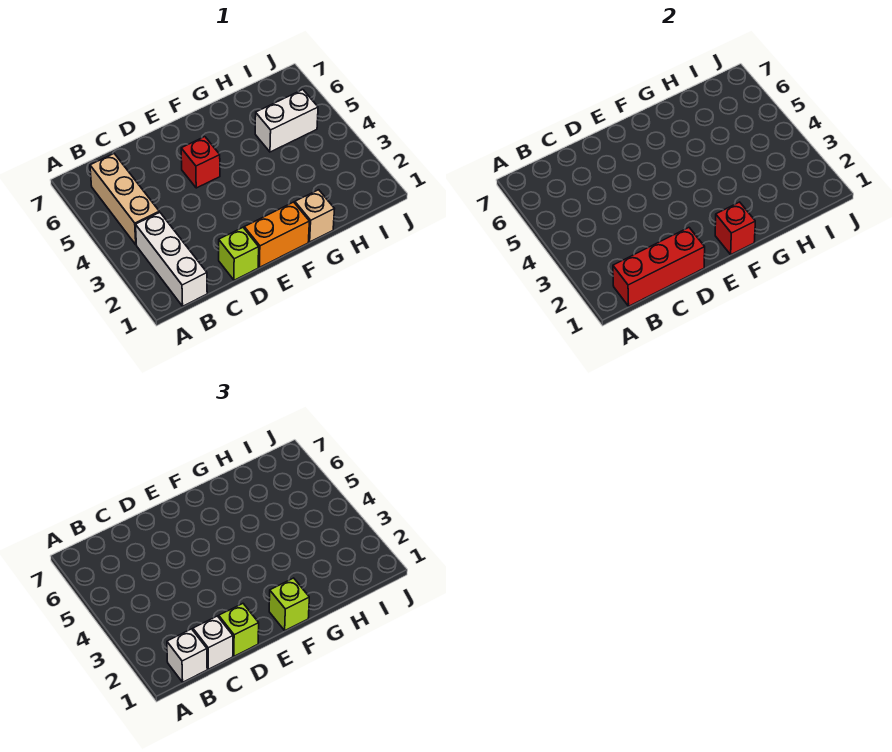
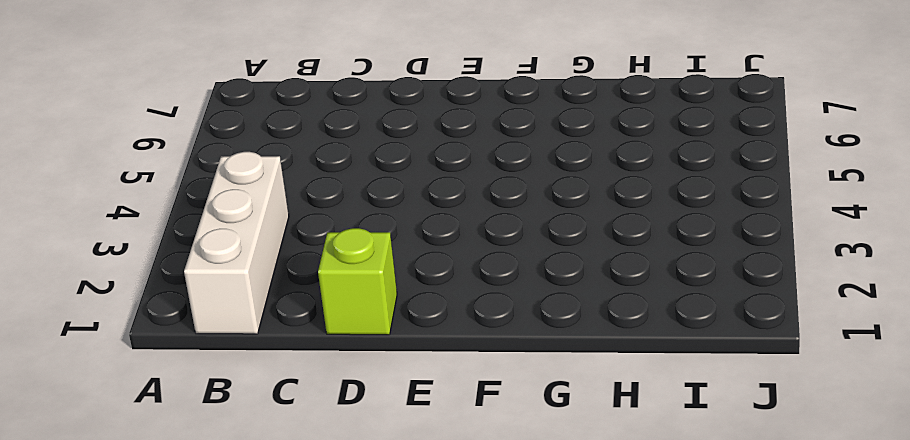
none -> tan brick B4:B6 level 1
none -> orange brick E1:F1 level 1
none -> red brick E5 level 1

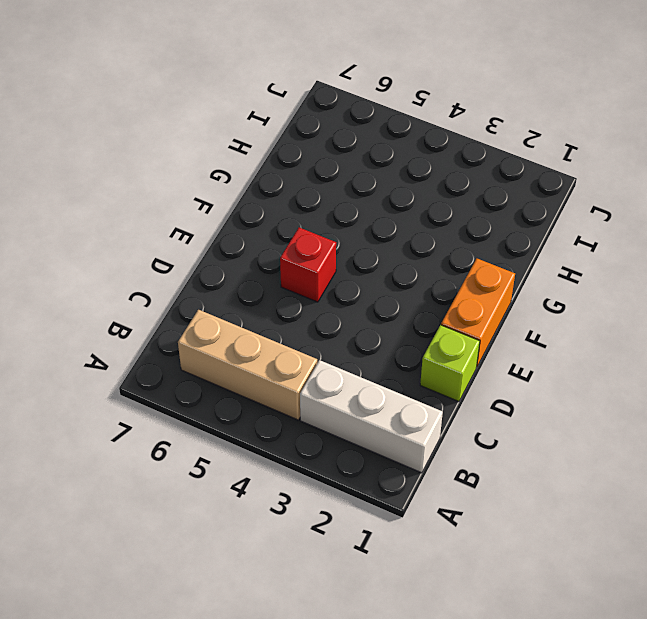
none -> tan brick G1 level 1
none -> white brick H5:I5 level 1
none -> red brick B1:D1 level 2

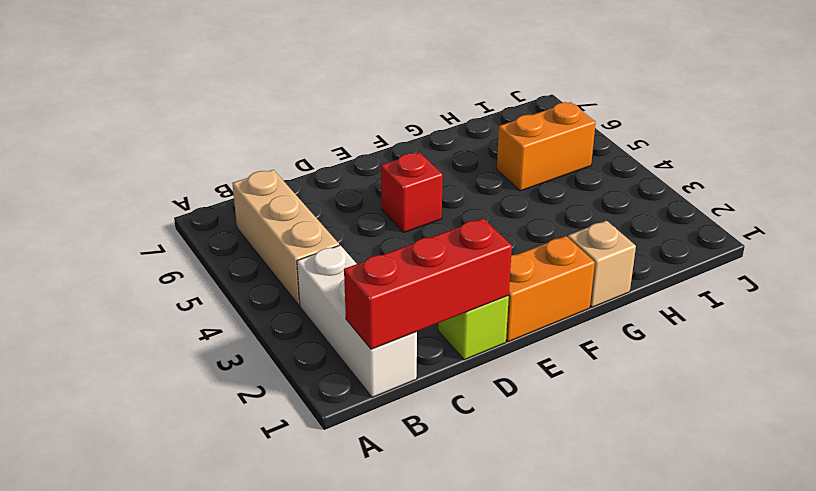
orange brick H5:I5 level 1 -> white brick H5:I5 level 1
none -> red brick F1 level 2
none -> white brick B1 level 3
none -> white brick C1 level 3

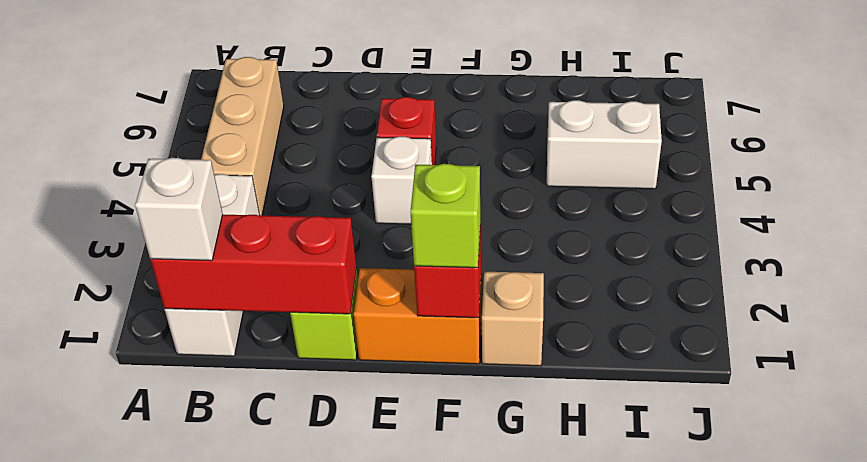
white brick E4 level 1 -> white brick C1 level 3
none -> lime brick D1 level 3

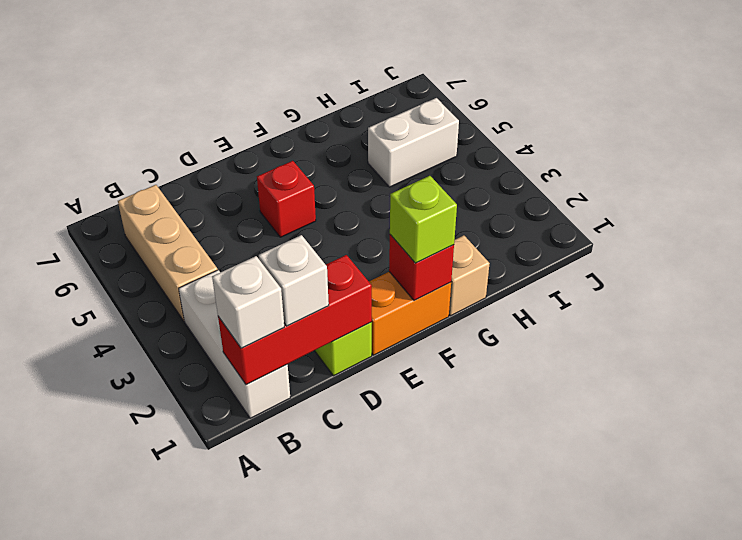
none -> lime brick D1 level 3

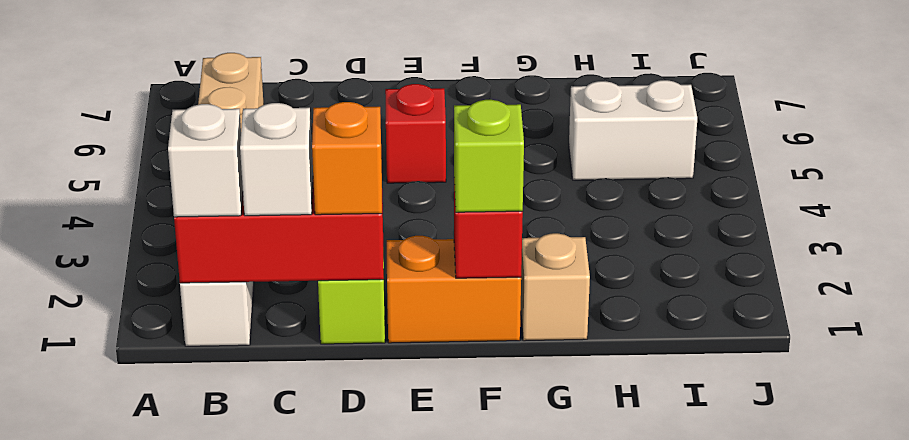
orange brick D1 level 3 -> lime brick D1 level 3

